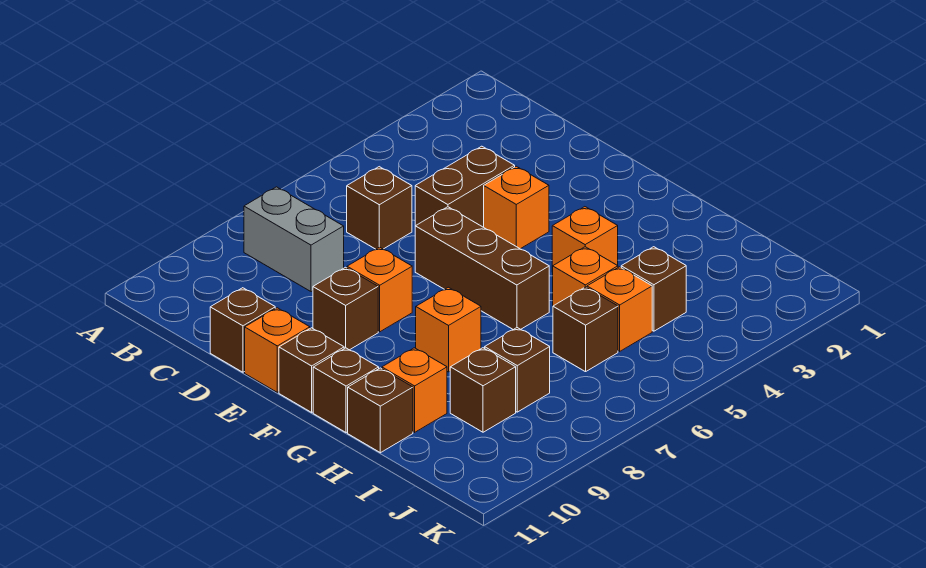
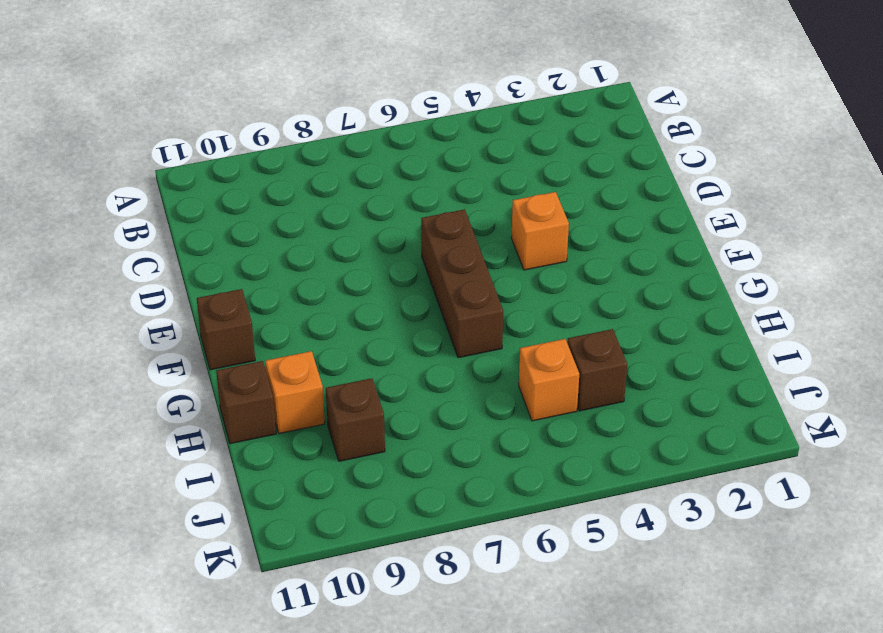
none -> grey brick B8:C8 level 1
none -> brown brick C6 level 1
none -> brown brick D4:D5 level 1

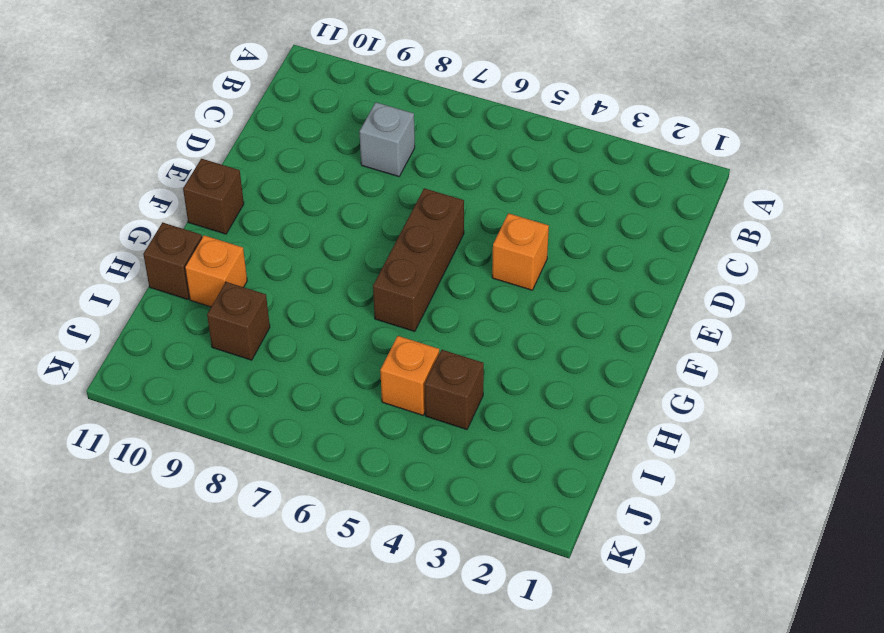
grey brick C8 level 1 -> grey brick B8:C8 level 1
none -> brown brick C6 level 1
none -> brown brick D4:D5 level 1
none -> brown brick D11 level 1

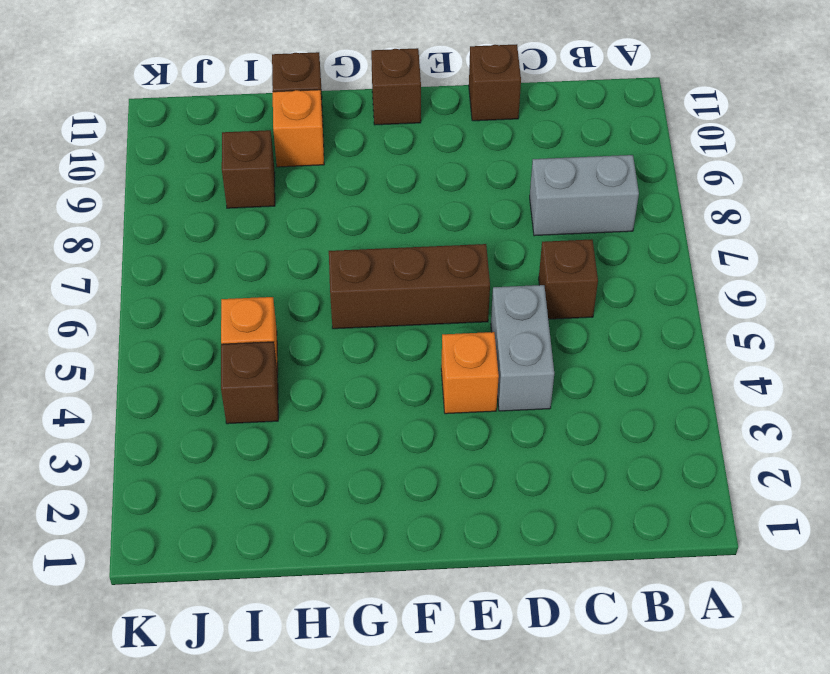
grey brick D4:D5 level 1 -> brown brick D4:D5 level 1
none -> orange brick E8 level 1
none -> brown brick E9 level 1
none -> orange brick E11 level 1

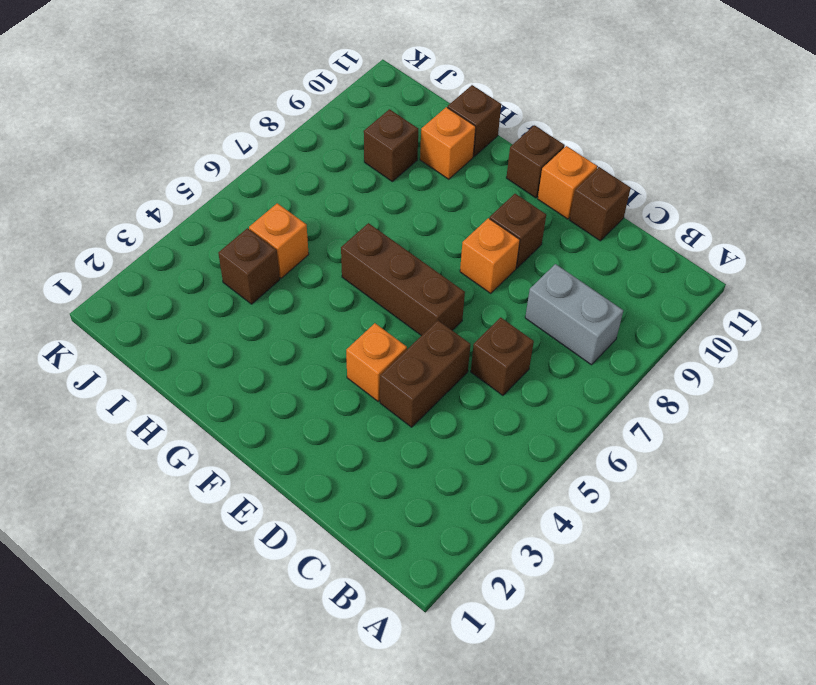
none -> orange brick G4 level 1
none -> orange brick G8 level 1
none -> brown brick G11 level 1

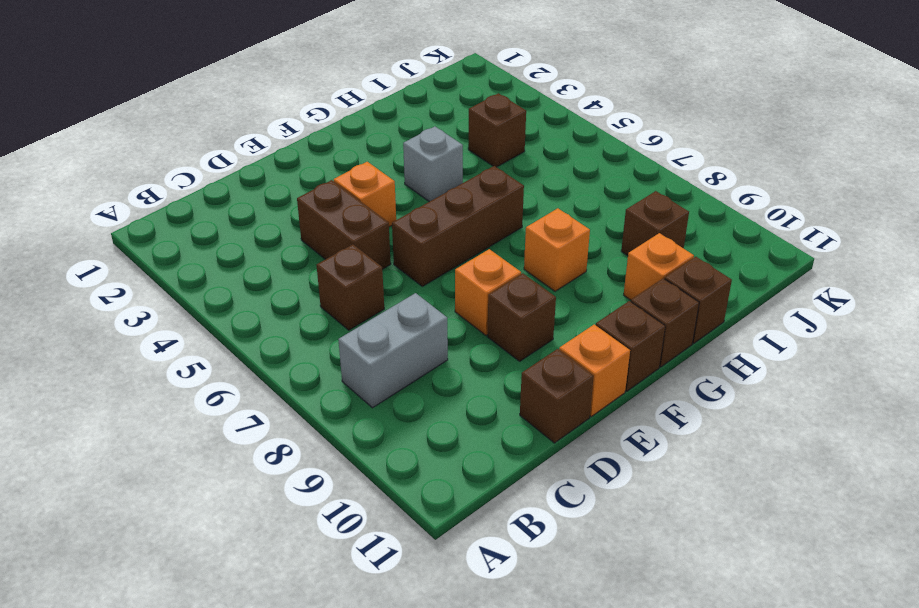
grey brick G4 level 1 -> orange brick G4 level 1
none -> orange brick H5 level 1
none -> orange brick I5 level 1
none -> brown brick I6 level 1

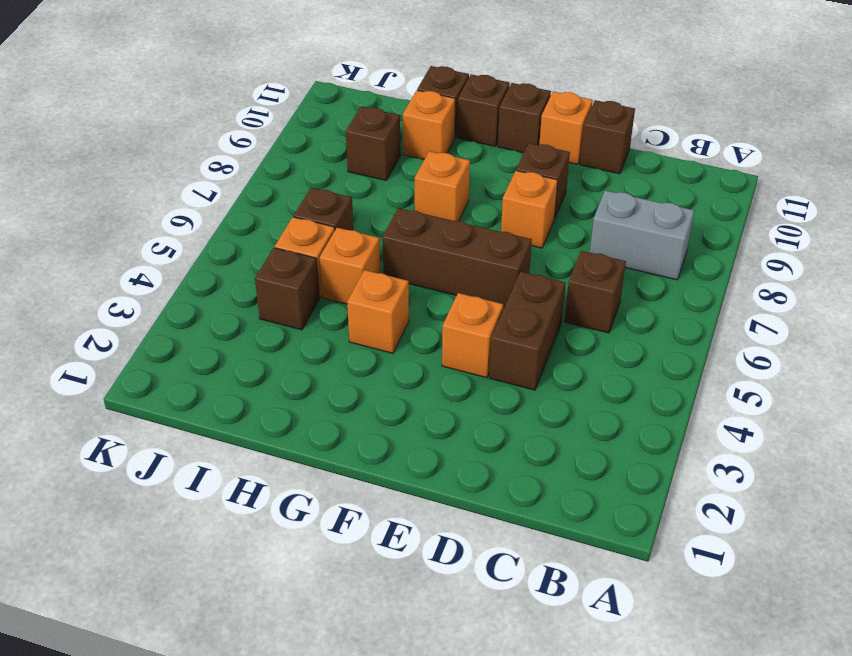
none -> brown brick I8 level 1

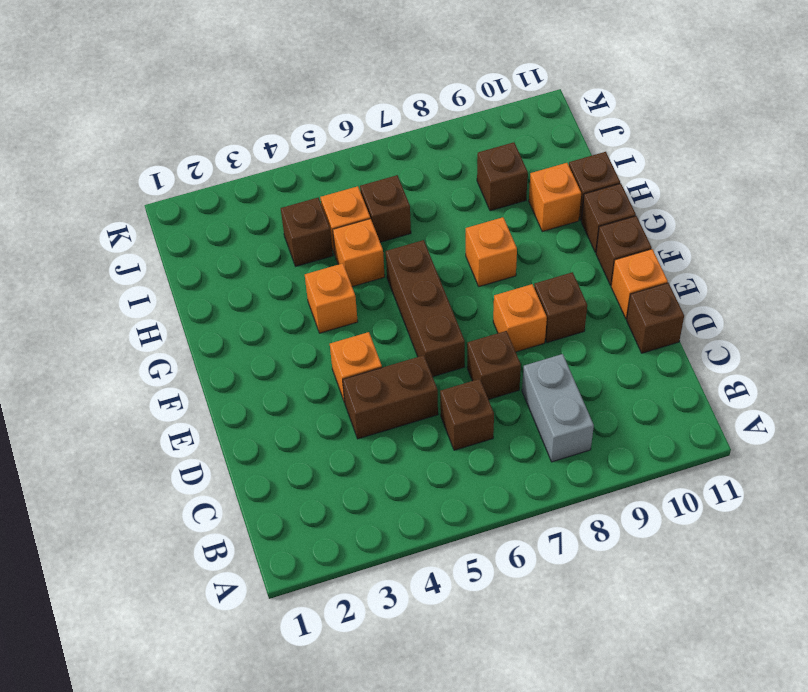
brown brick D7 level 1 -> brown brick I8 level 1

